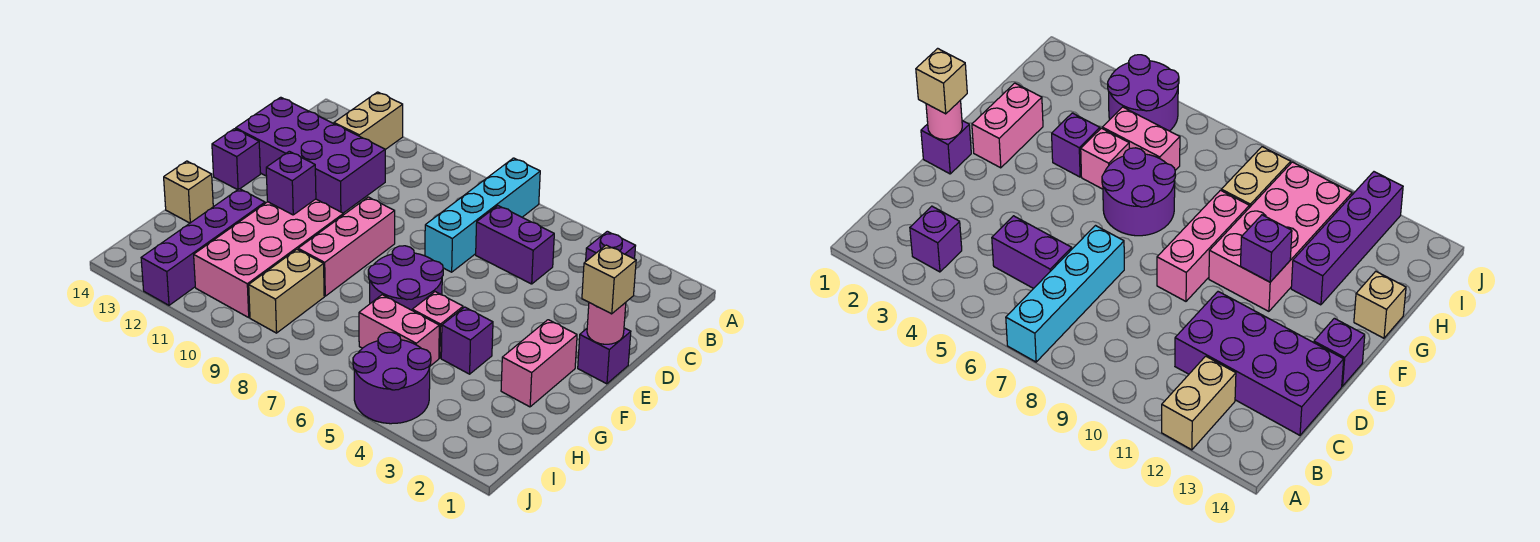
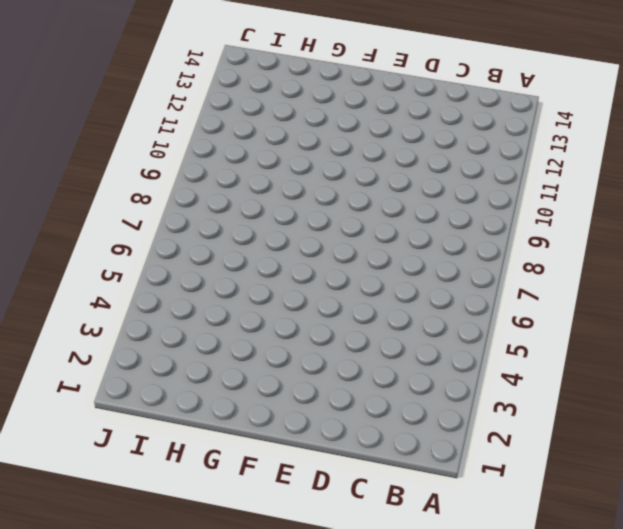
none -> cyan brick A7:D7 level 1
none -> tan brick A12:B12 level 1
none -> purple brick B3 level 1

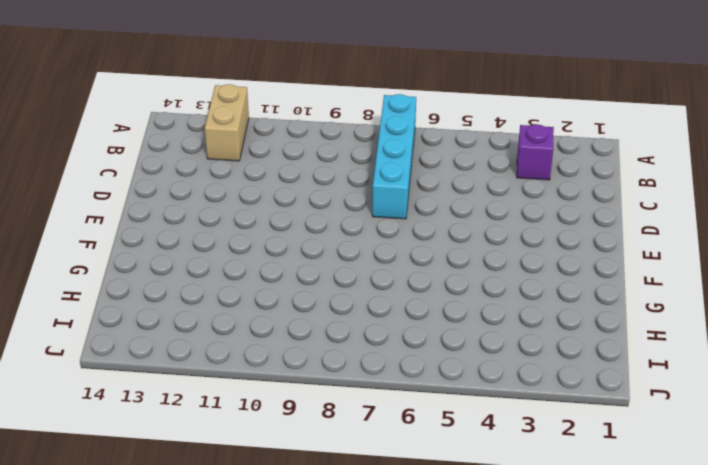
none -> purple brick C5:C6 level 1
none -> purple brick C11:D14 level 1
none -> purple brick E1 level 1

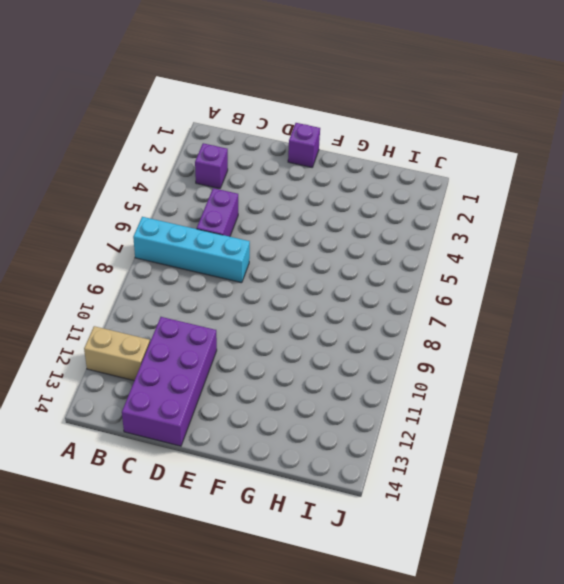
none -> pink brick E9:G9 level 1
none -> purple brick E14 level 1
none -> pink brick F2:G2 level 1

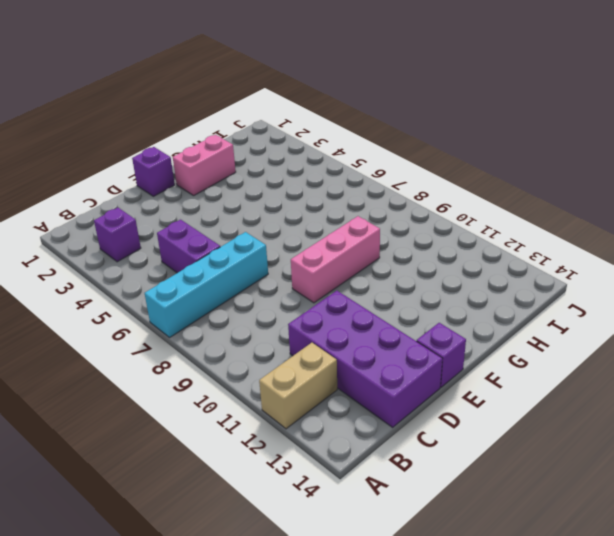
none -> purple round brick F6:G7 level 1
none -> pink brick F10:I11 level 1
none -> purple brick G4 level 1

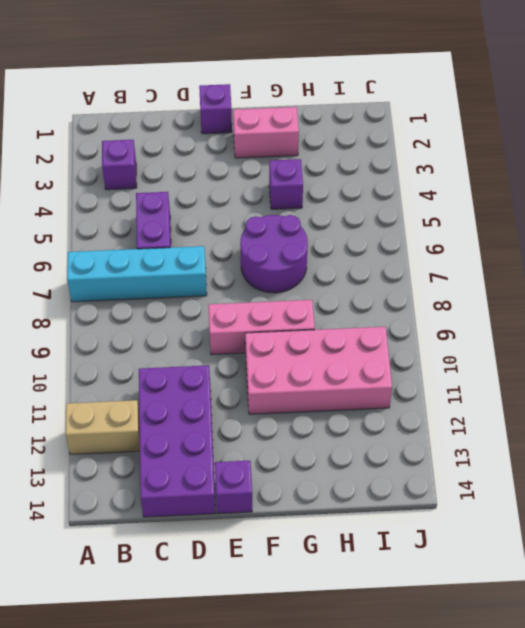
none -> pink brick G5 level 1
none -> purple brick G12:J12 level 1
none -> tan brick G14 level 1

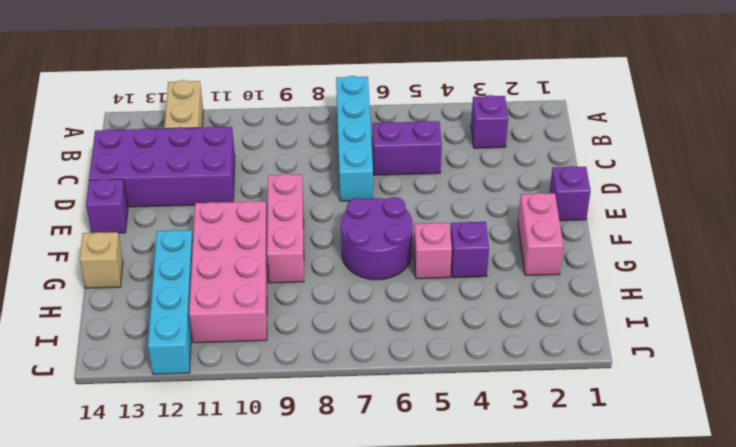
cyan brick G12:J12 level 1 -> purple brick G12:J12 level 1
none -> pink brick H5:H6 level 1
none -> tan brick H9:I9 level 1
none -> purple round brick I4:J5 level 1

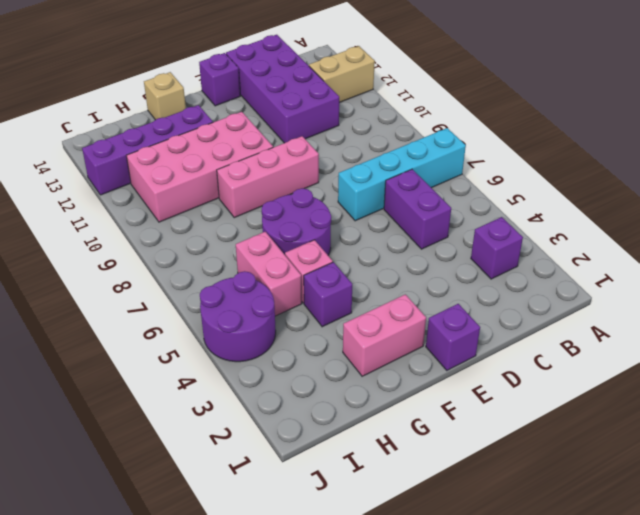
none -> tan brick H9:I9 level 1
none -> pink round brick E1 level 2
none -> purple brick F11 level 2

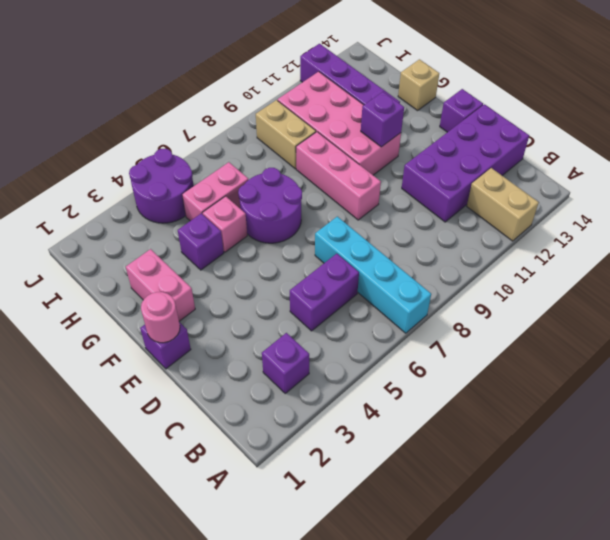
none -> tan brick E1 level 3

